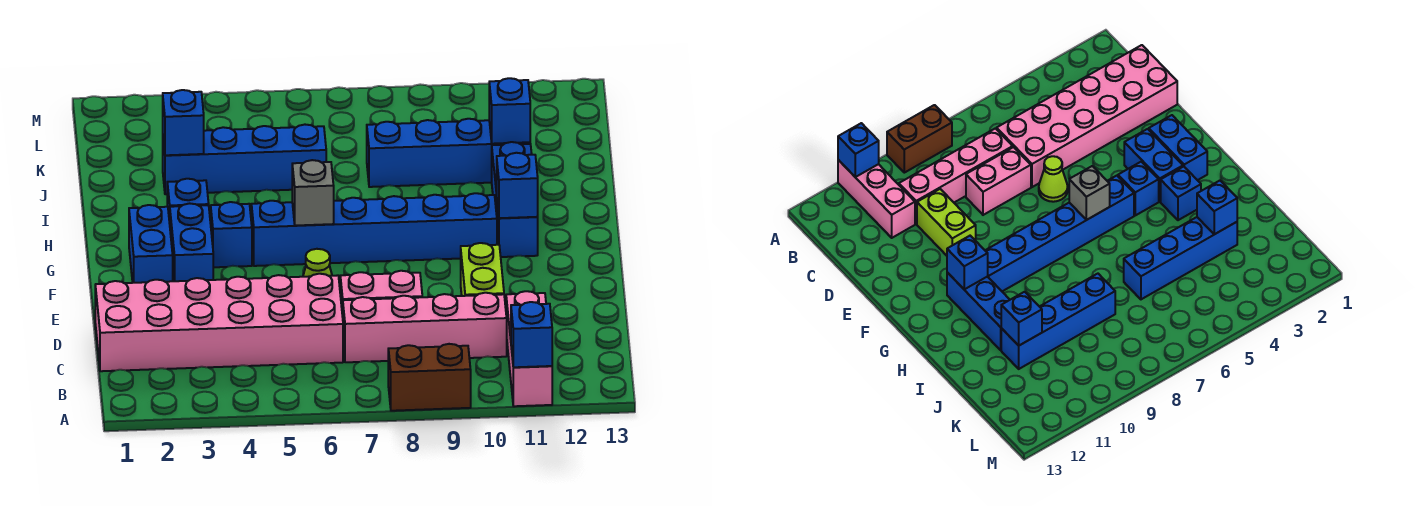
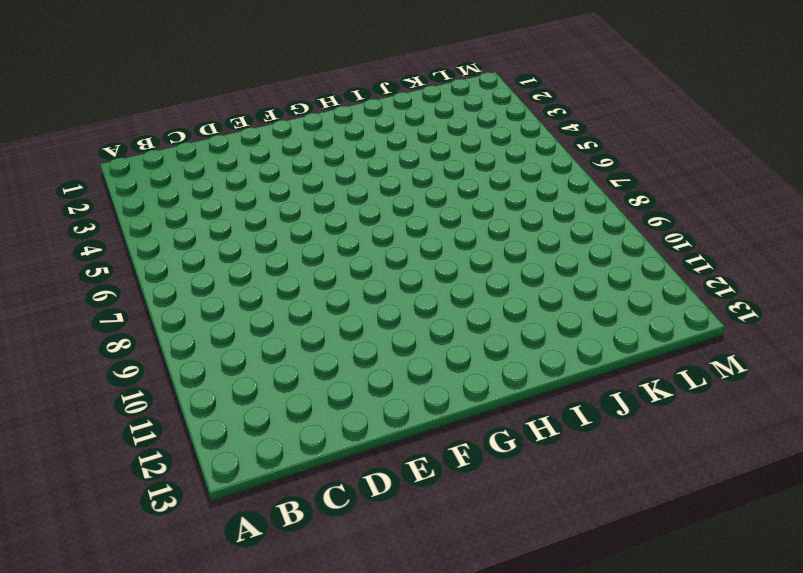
none -> brown brick A8:A9 level 1
none -> pink brick A11:C11 level 1
none -> pink brick C1:D6 level 1

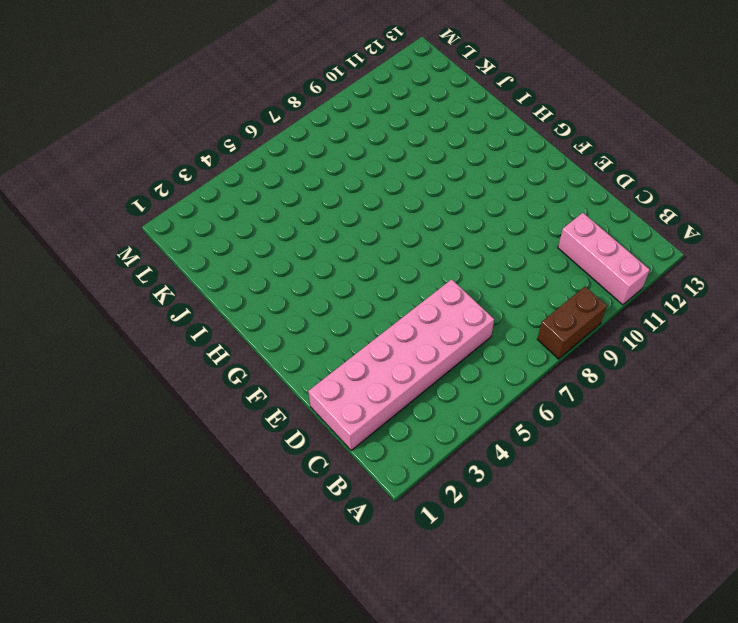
none -> pink brick C7:C10 level 1
none -> pink brick D7:D8 level 1
none -> lime brick D10:E10 level 1

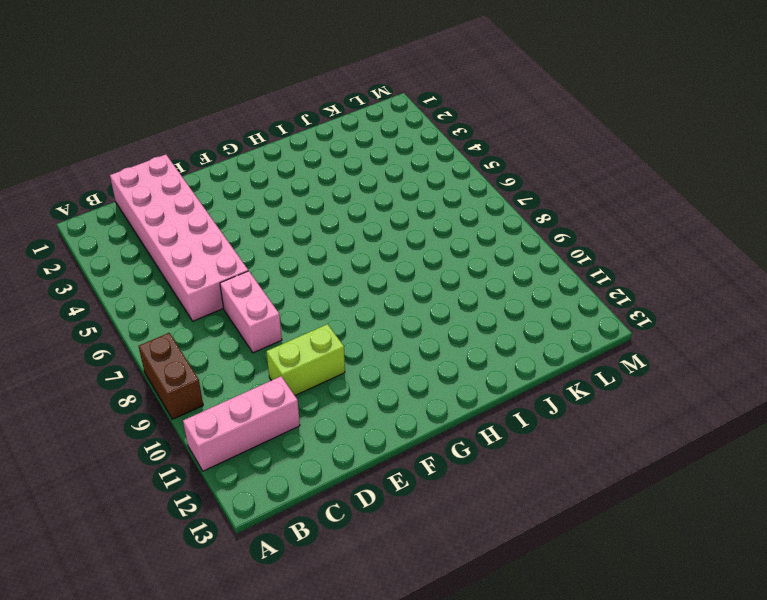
none -> pink brick C7:C10 level 1
none -> lime cone E6 level 1
none -> blue brick F2:G2 level 1

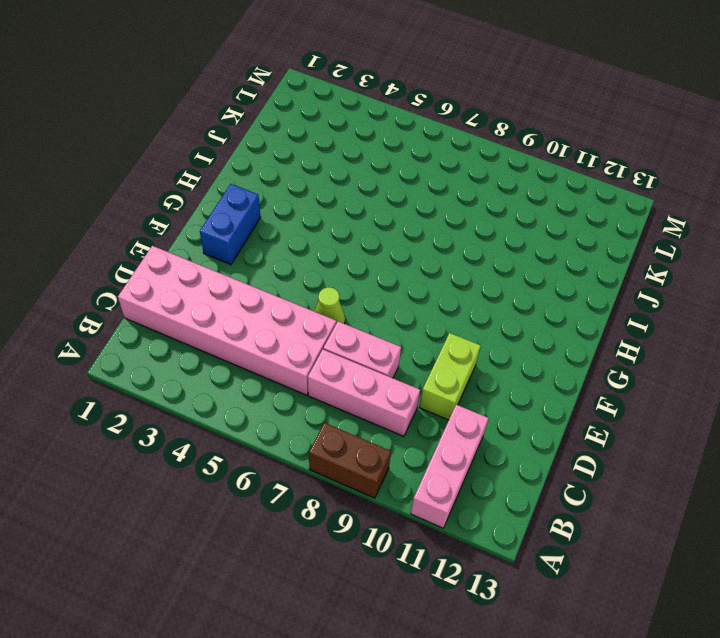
pink brick C7:C9 level 1 -> pink brick C7:C10 level 1
none -> blue brick F3:G3 level 1
none -> blue brick G4 level 1
none -> blue brick G5:G10 level 1

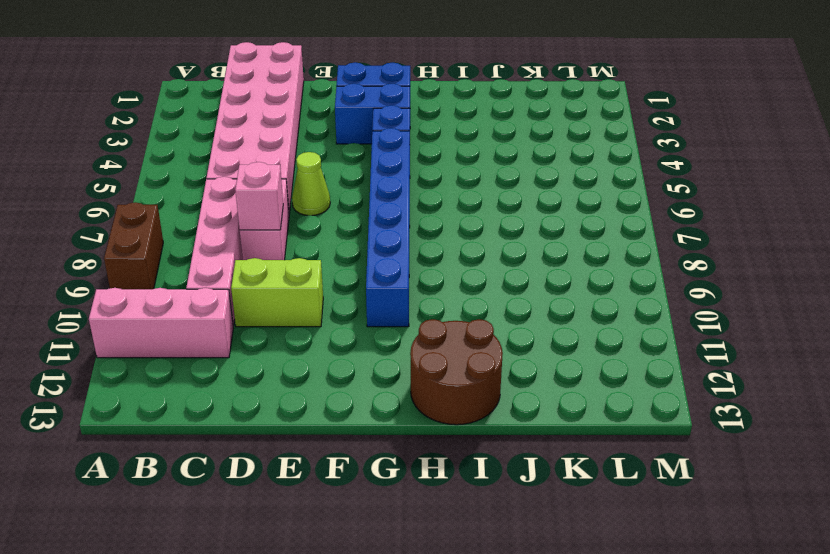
pink brick D8 level 2 -> none
brown round brick H12:I13 level 1 -> none
none -> blue brick G11:I11 level 1
none -> blue brick H3 level 1
none -> blue brick J3:J6 level 1

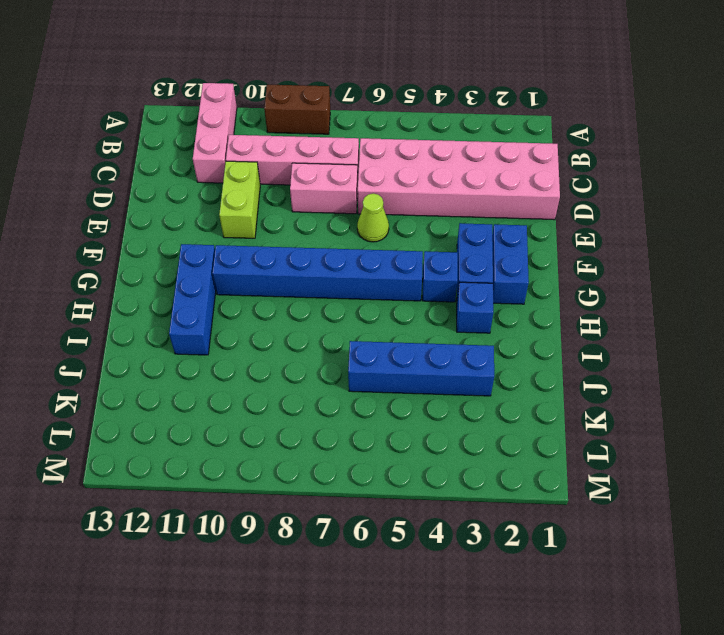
none -> blue brick J8:J11 level 1
none -> blue brick A11 level 2
none -> grey brick G6 level 2

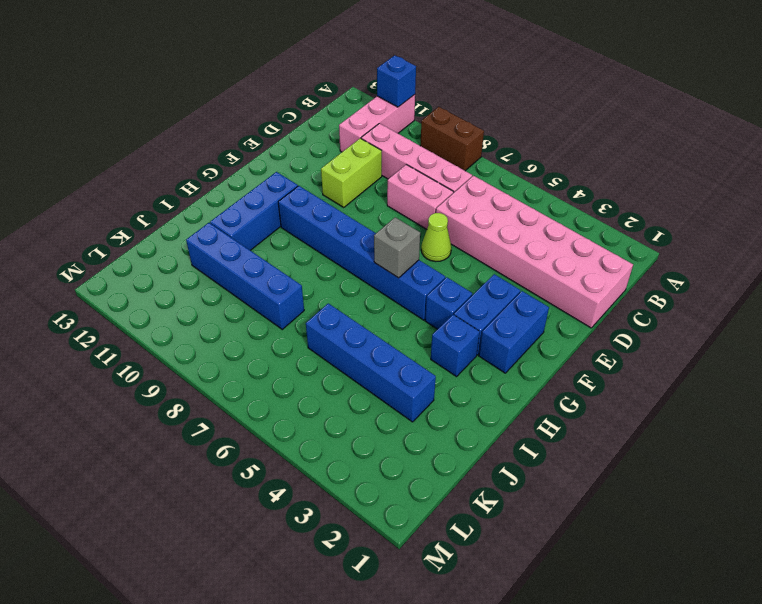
none -> blue brick G11 level 2
none -> blue brick J3 level 2
none -> blue brick J11 level 2

